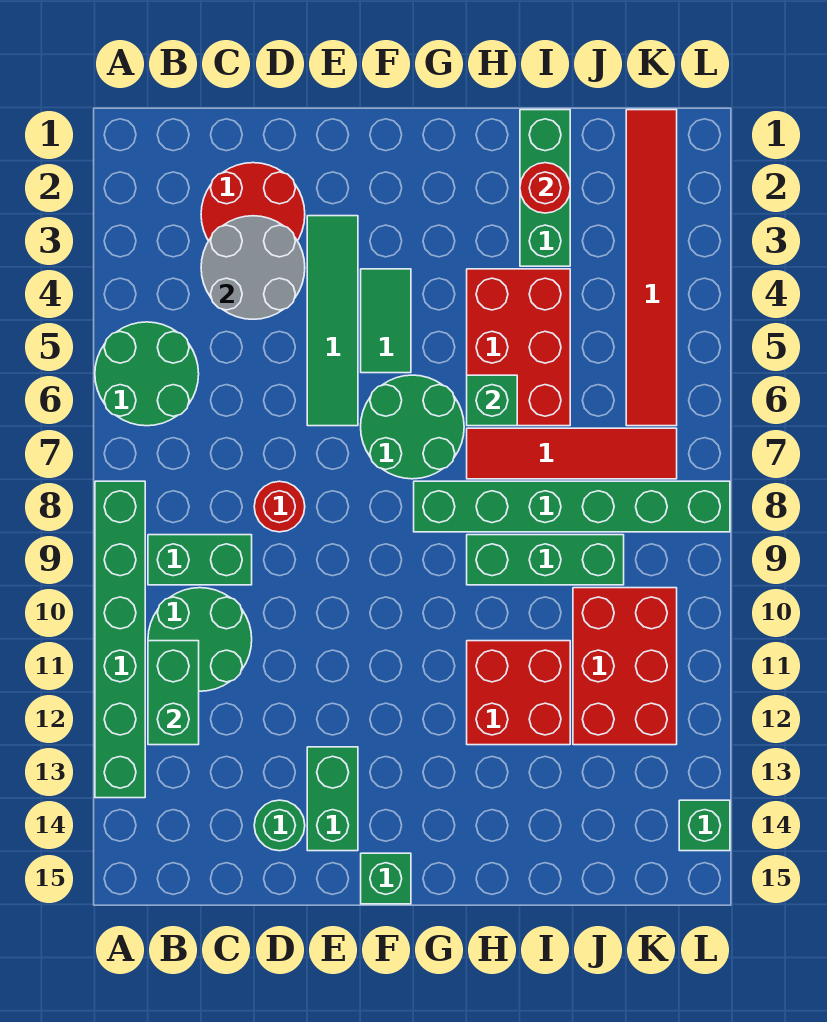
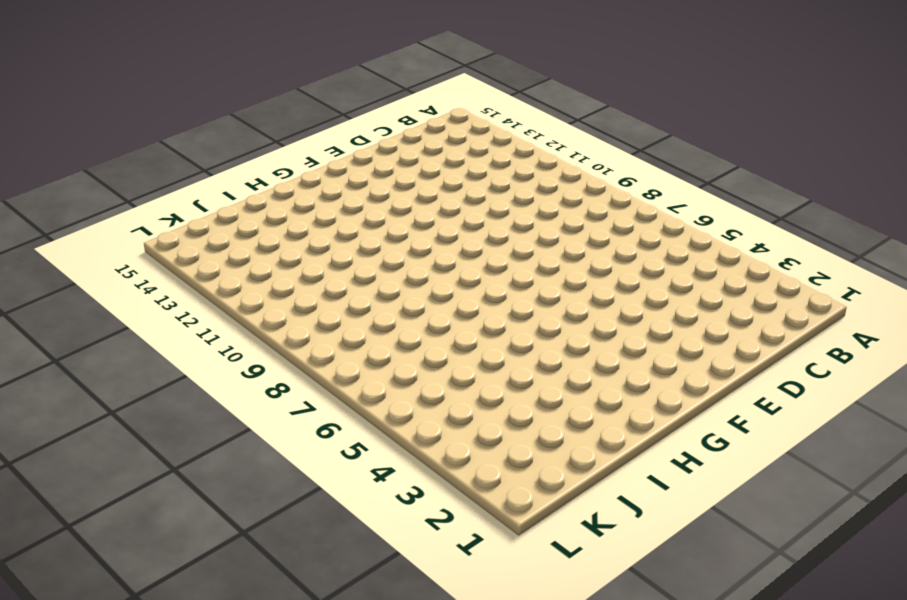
none -> green round brick A5:B6 level 1
none -> green brick A8:A13 level 1
none -> green brick B9:C9 level 1

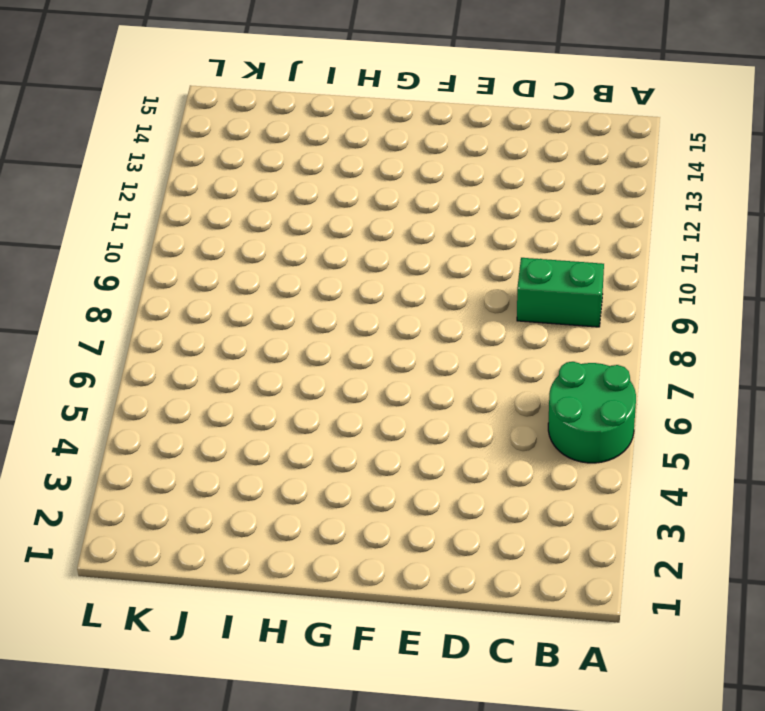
none -> green brick A8:A13 level 1
none -> green round brick B10:C11 level 1
none -> red round brick C2:D3 level 1

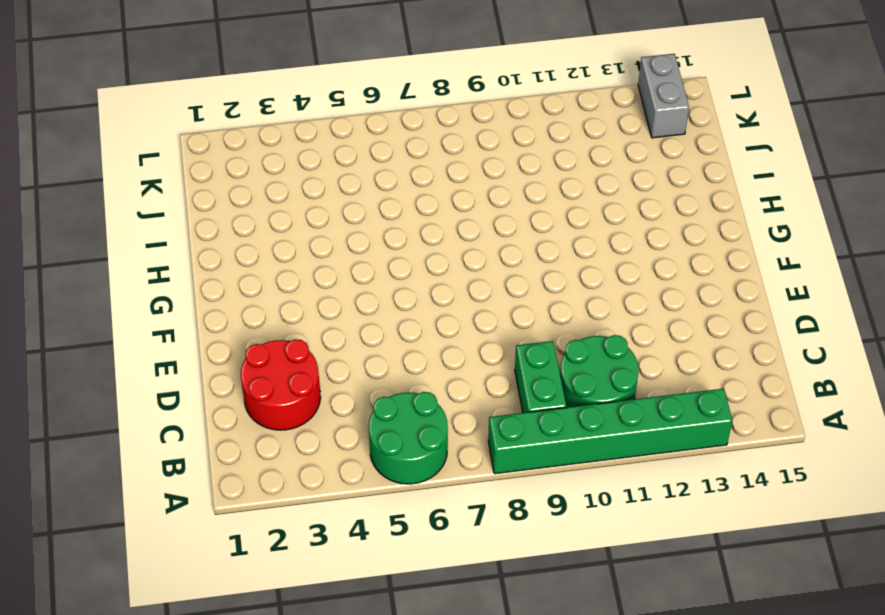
grey brick K14:L14 level 1 -> green brick L14 level 1
none -> red round brick D8 level 1
none -> green round brick D14 level 1
none -> green tile E3:E6 level 1

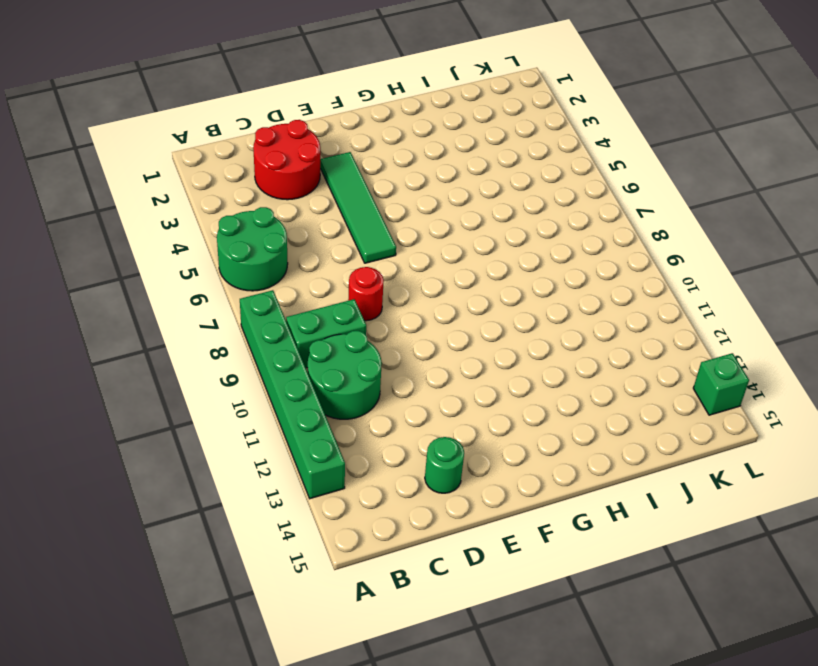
none -> green brick E13:E14 level 1
none -> green tile F4:F5 level 1
none -> green round brick F6:G7 level 1

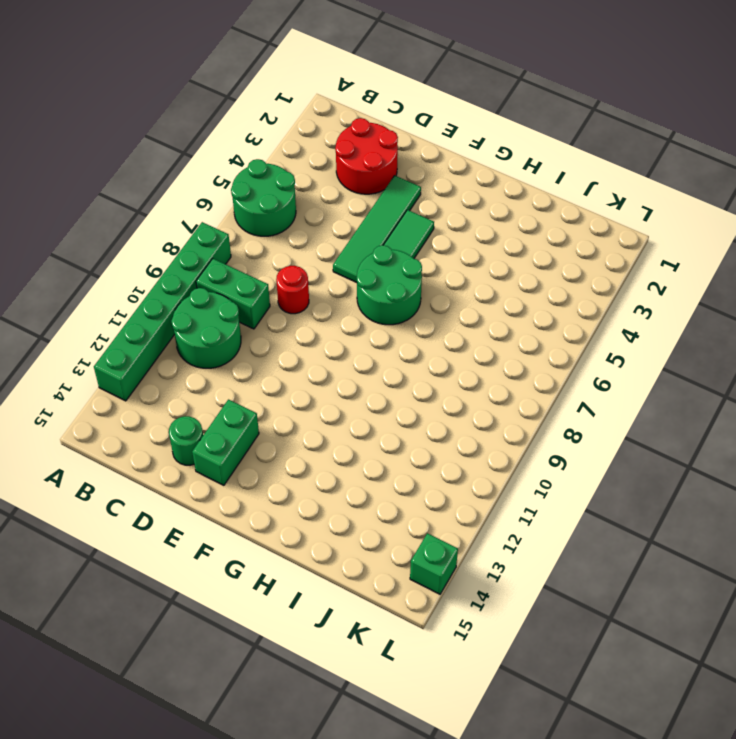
none -> green brick F15 level 1
none -> green brick G8:L8 level 1
none -> red brick H4:I6 level 1

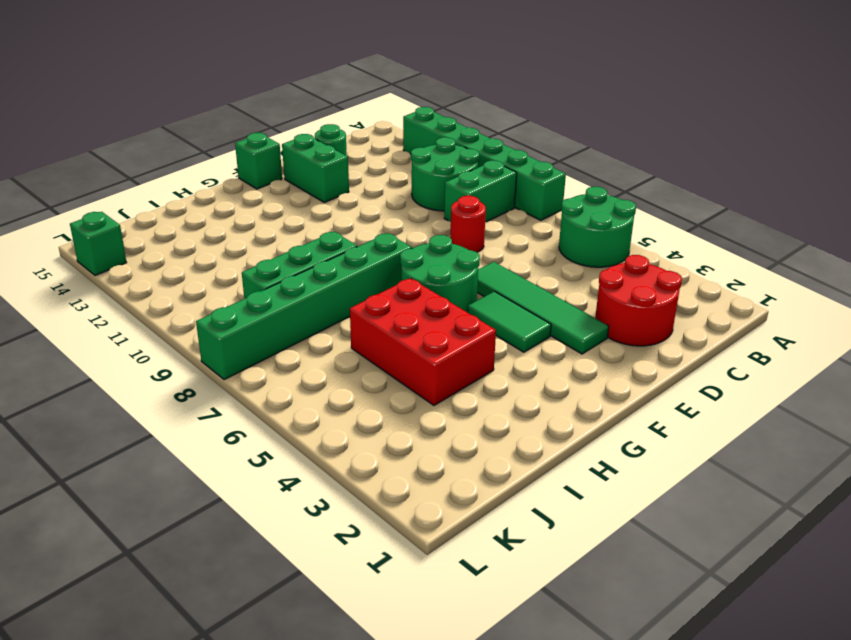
none -> red tile H7:K7 level 1
none -> red brick H11:I12 level 1
none -> green brick I1:I3 level 1

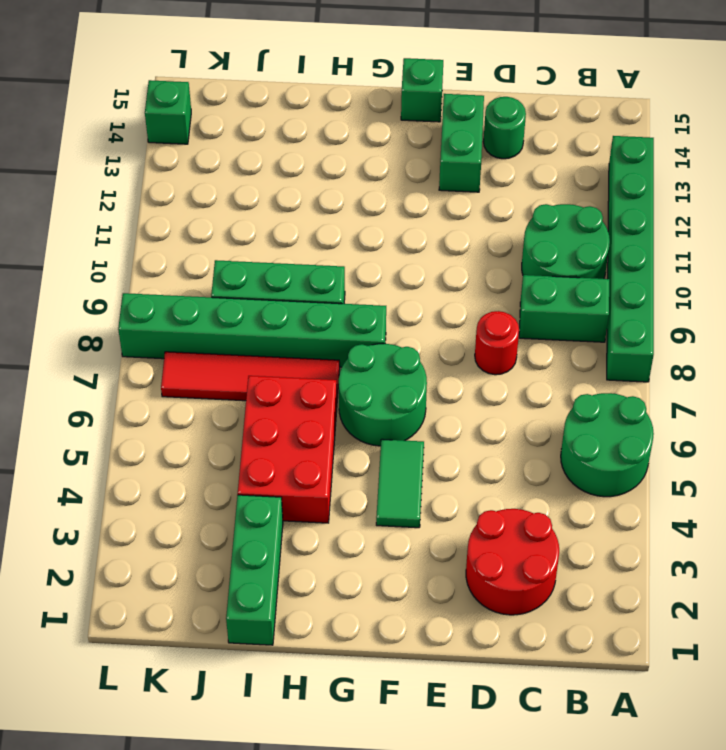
none -> green tile E3:E6 level 1
none -> red brick H11:I12 level 1
none -> red brick J10:K12 level 1

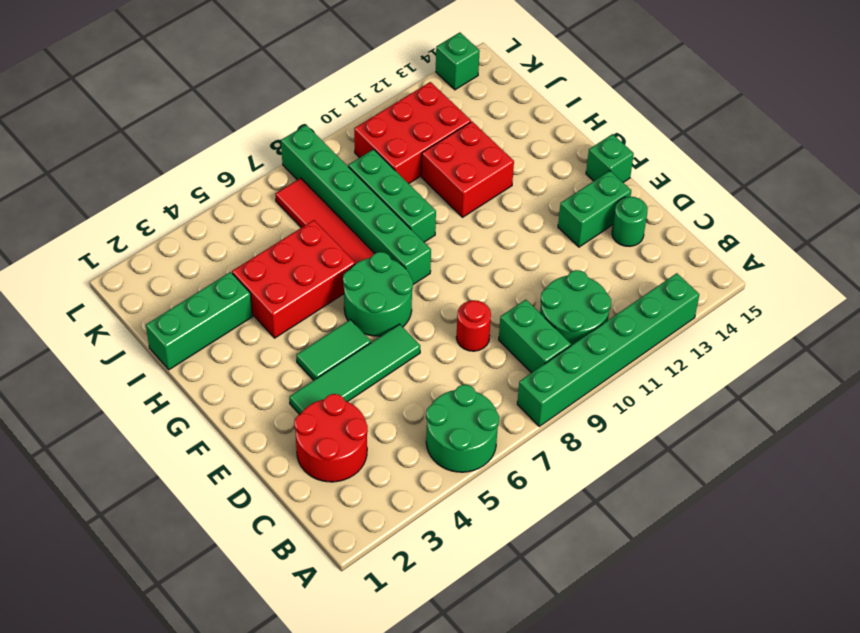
none -> red tile K1:K6 level 1
none -> green brick B11:B12 level 2
none -> grey round brick C3:D4 level 2

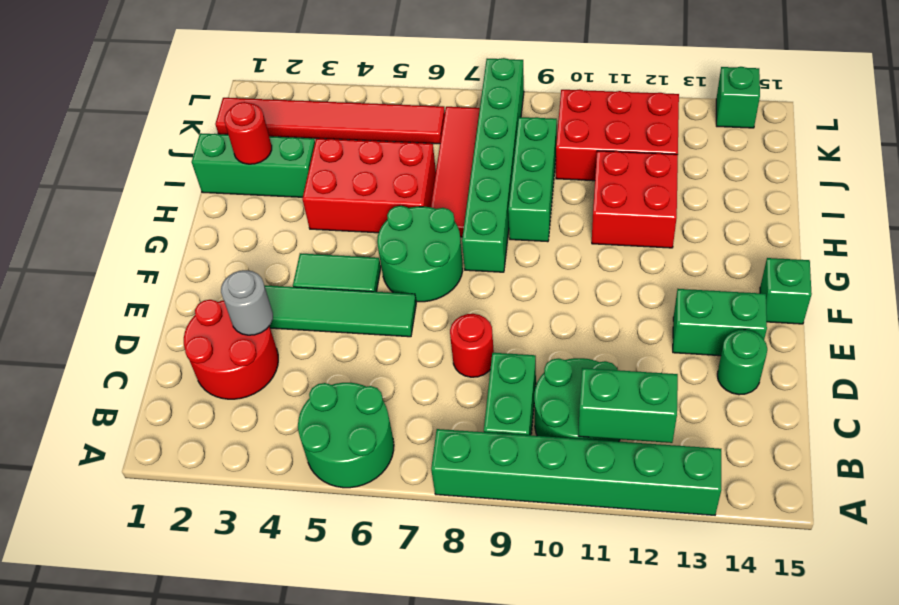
grey round brick D3 level 2 -> grey round brick C3:D4 level 2
none -> green brick H6 level 2

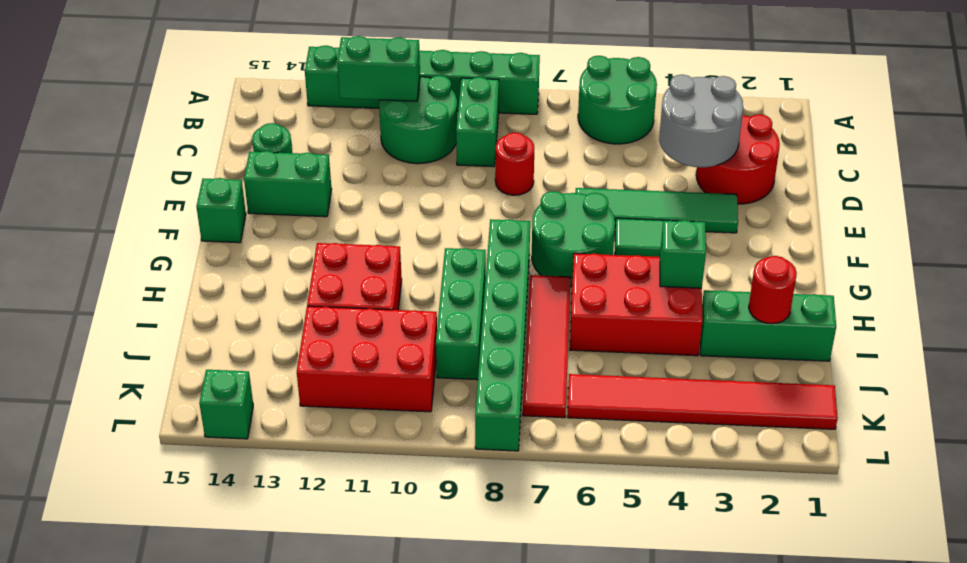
green brick H4 level 2 -> green brick H6 level 2

